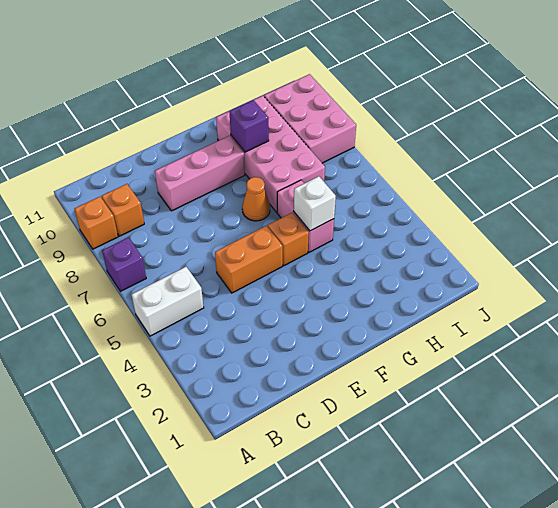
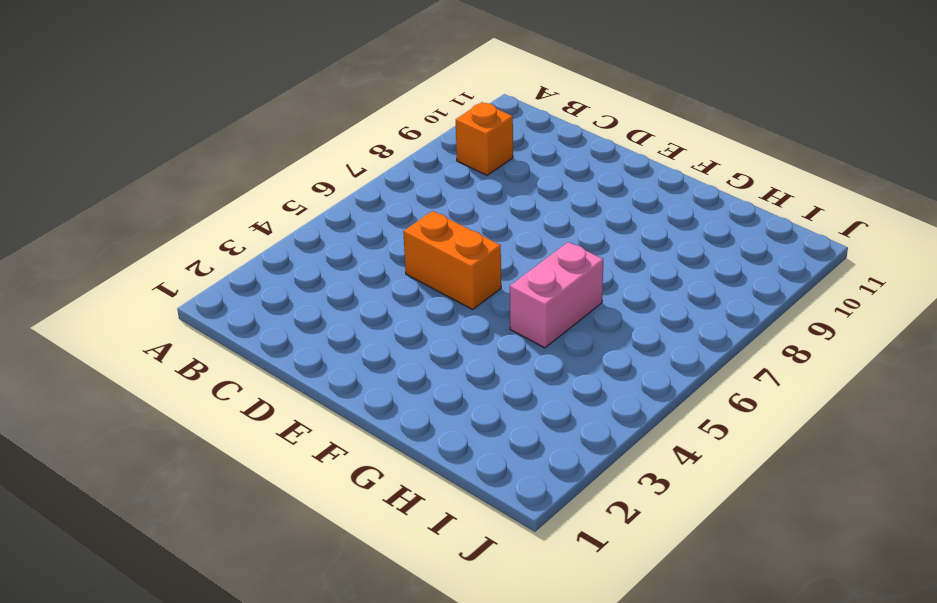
none -> white brick A5:B5 level 1
none -> purple brick A7 level 1
none -> orange brick A9 level 1

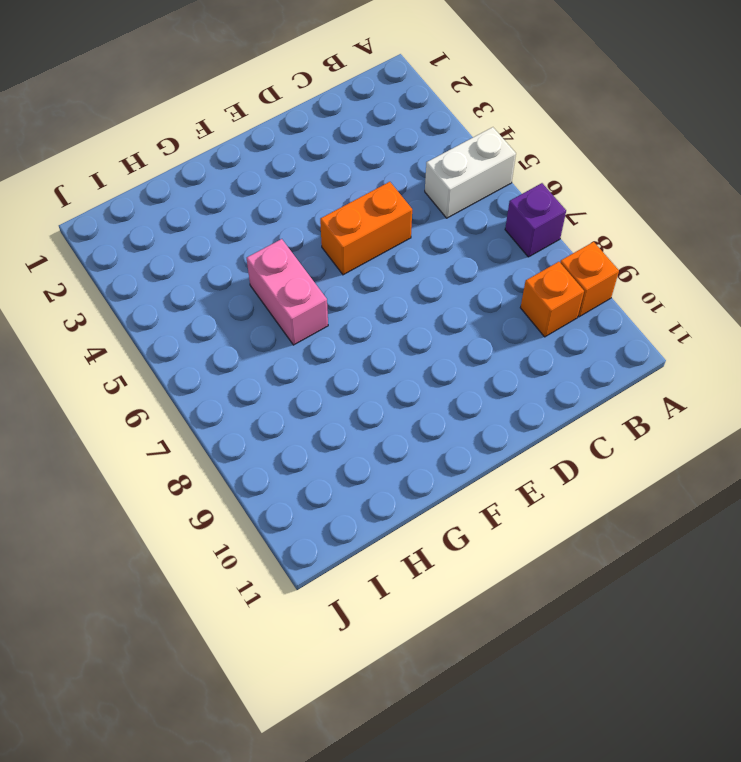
none -> pink brick D9:F9 level 1
none -> orange brick F5 level 1
none -> orange cone F7 level 1

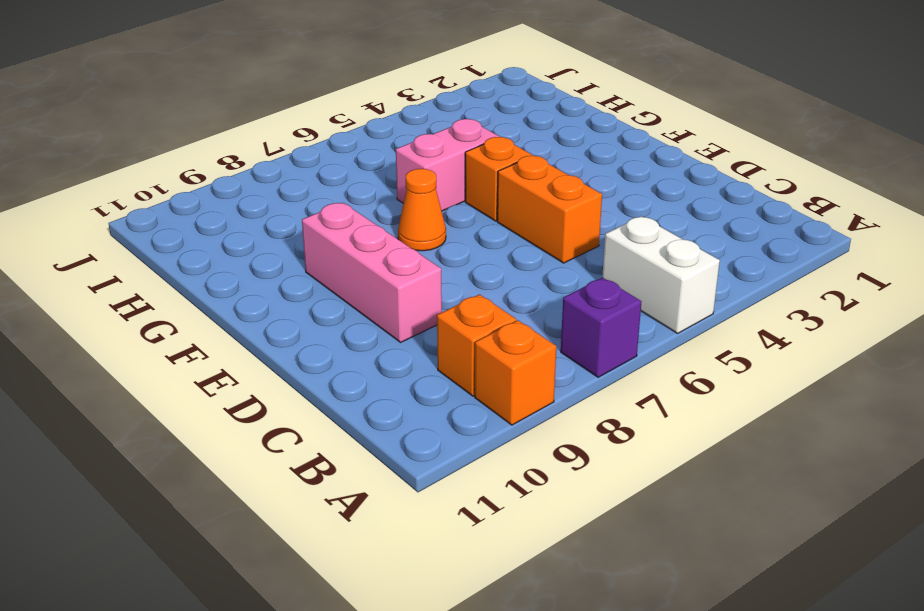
none -> pink brick G7:H10 level 1
none -> pink brick I8:J10 level 1
none -> white brick G5 level 2

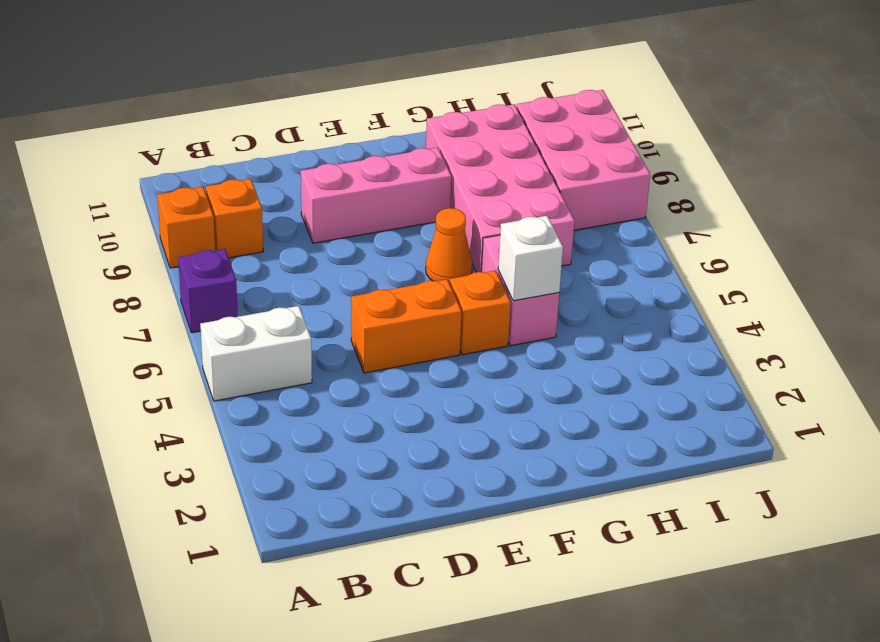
none -> purple brick G9 level 2

